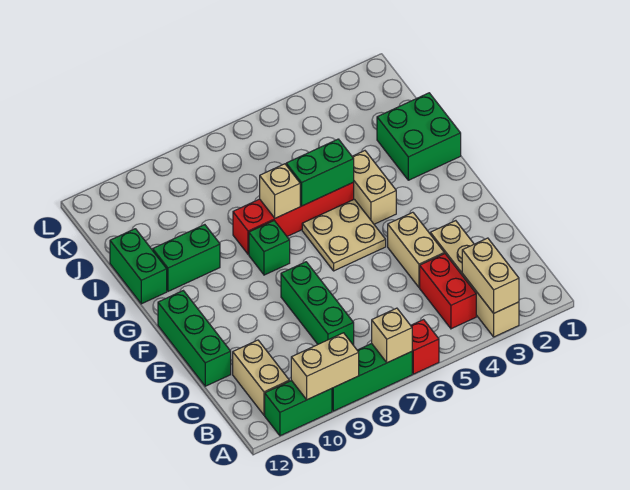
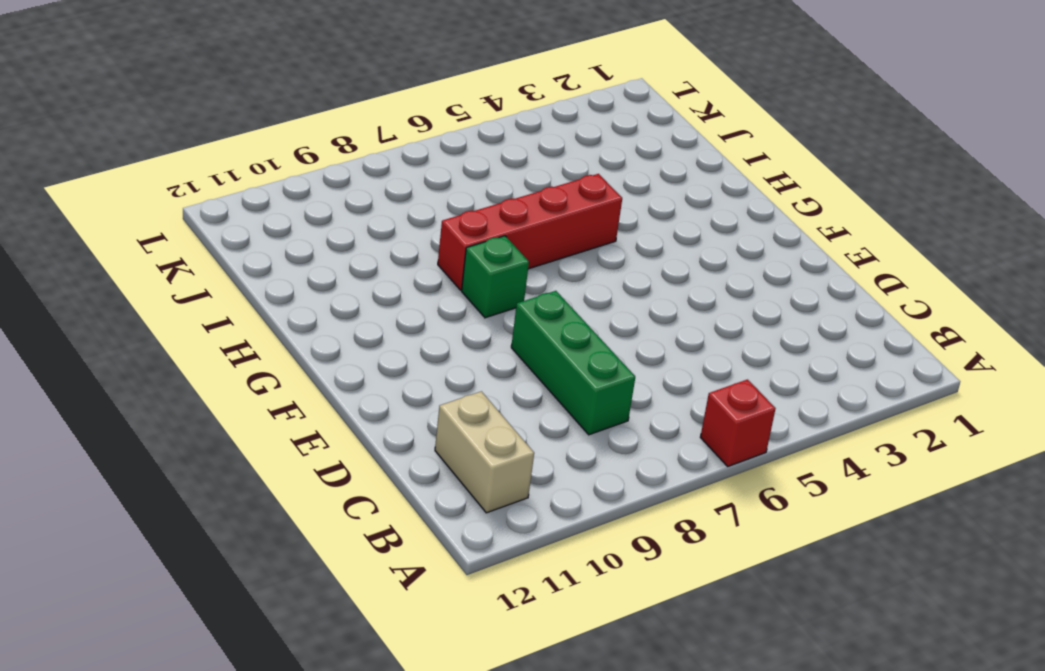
none -> tan brick A3:D3 level 1
none -> green brick A7:A9 level 1
none -> green brick A10:A11 level 1

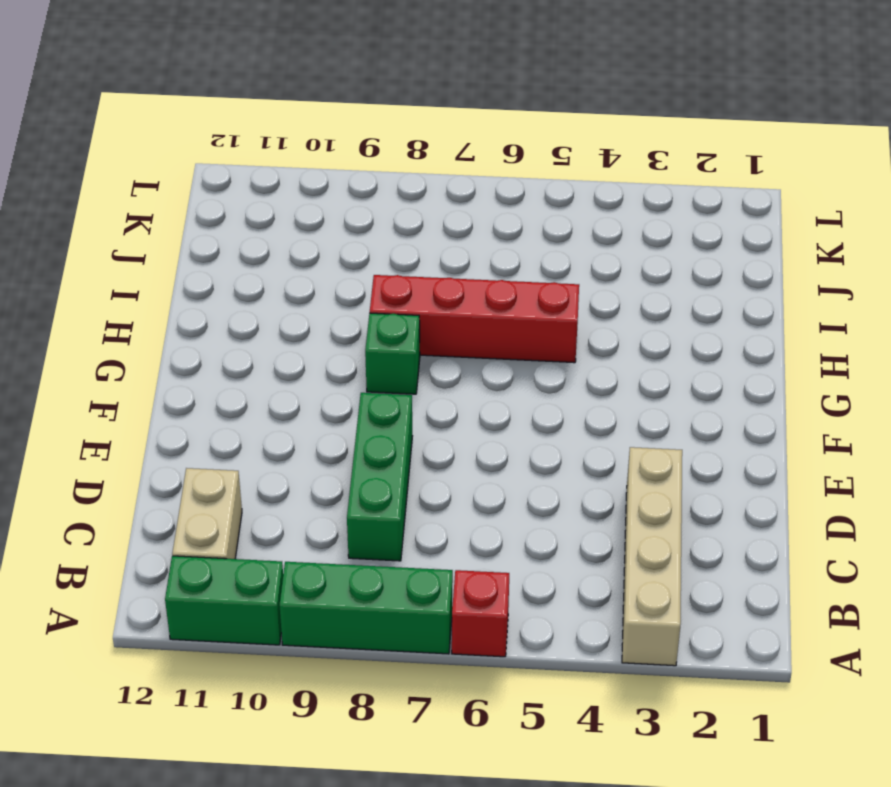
none -> red brick B4:C4 level 1
none -> tan brick D4:E4 level 1
none -> green brick D12:F12 level 1

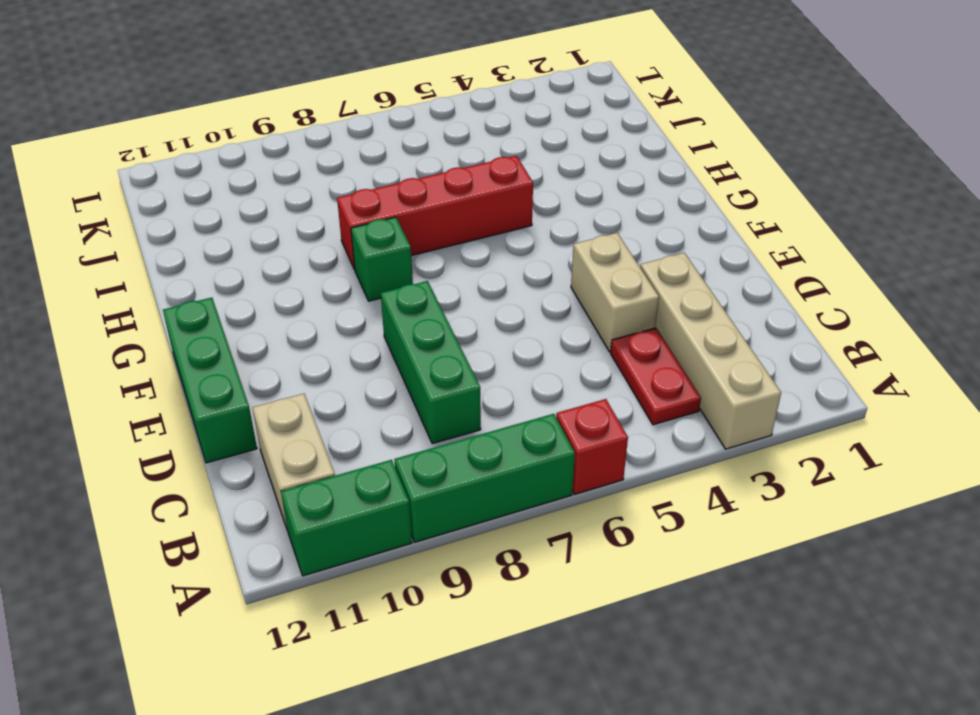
red plate B4:C4 level 1 -> red brick B4:C4 level 1
none -> tan plate F5:G6 level 1
none -> tan brick G4:H4 level 1
none -> green brick H1:I2 level 1

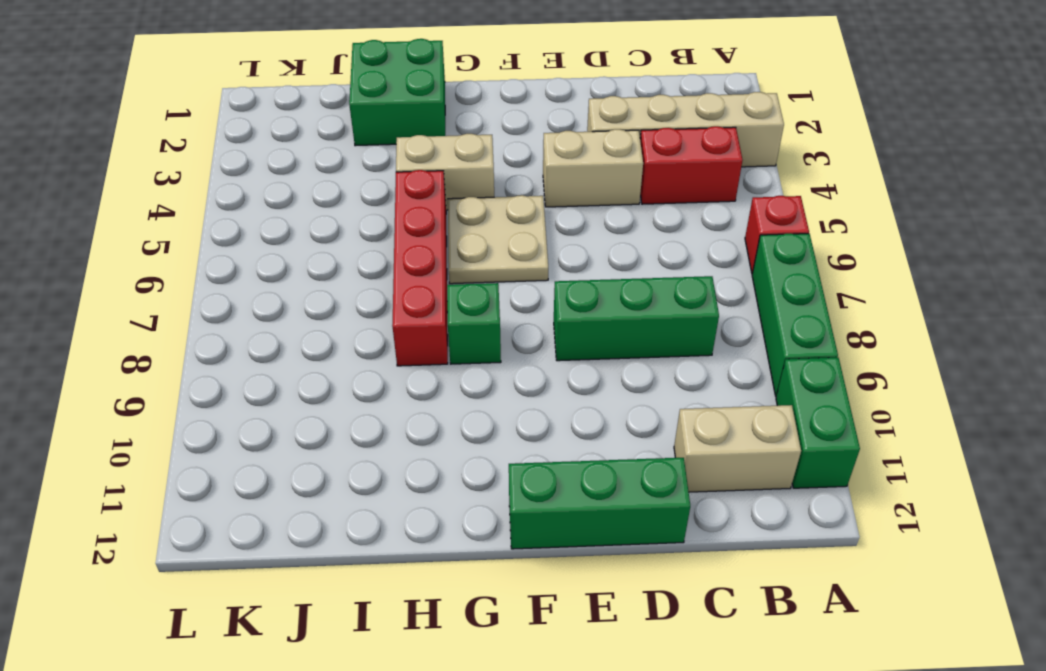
none -> green brick H10:H11 level 1
none -> green brick H12:I12 level 1
none -> tan brick A3:B3 level 2

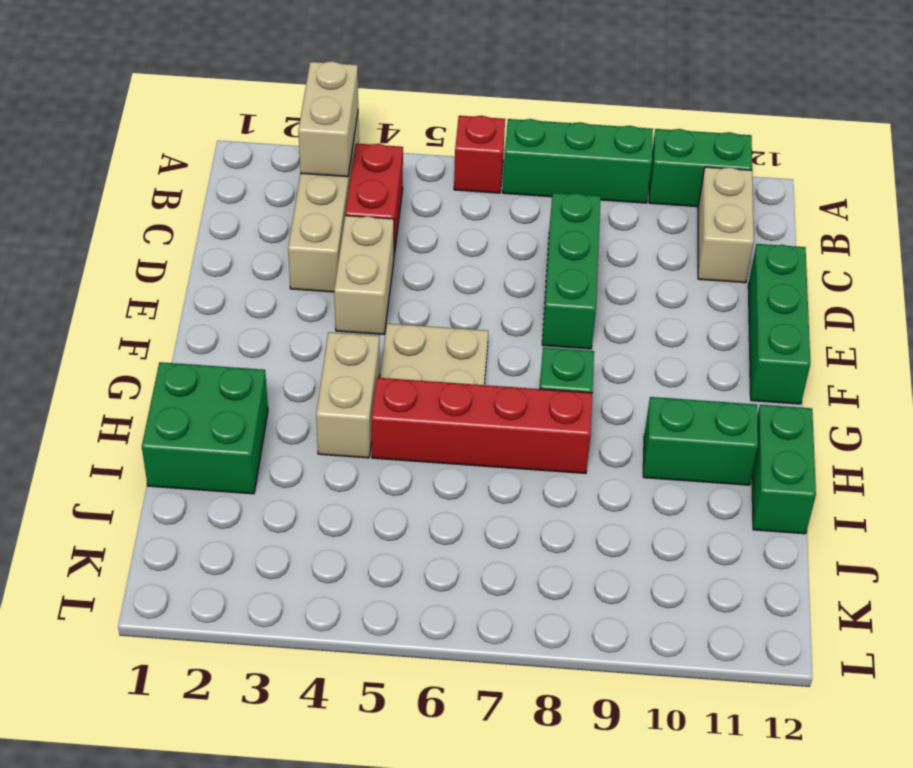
none -> tan brick A7 level 2
none -> tan brick A9:A10 level 2
none -> green brick H5:H6 level 2

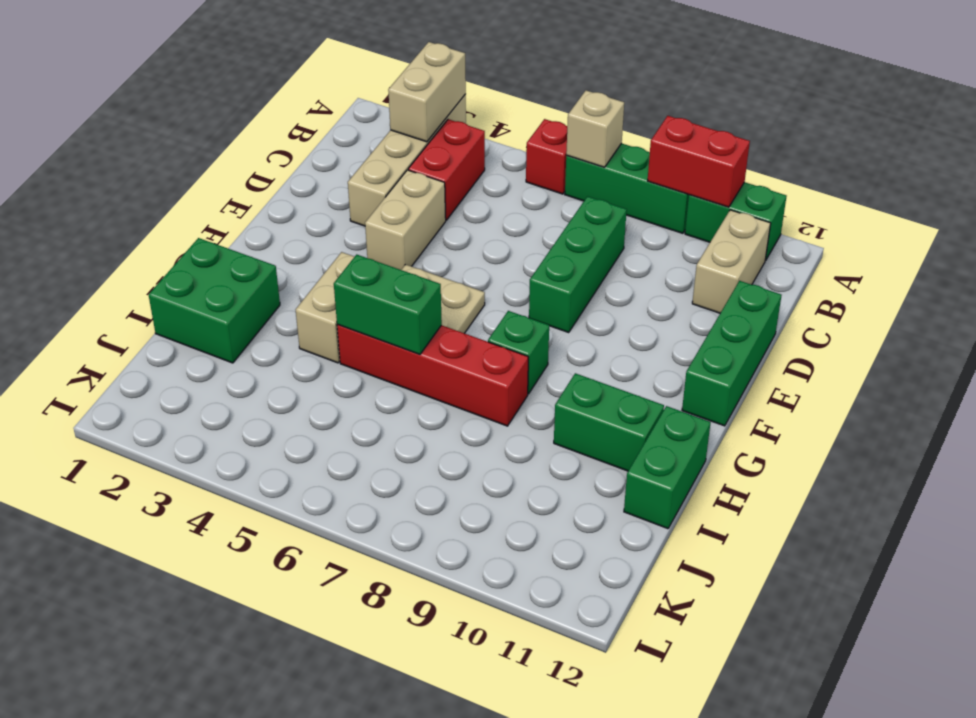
red brick A9:A10 level 2 -> tan brick A9:A10 level 2
none -> tan brick H7 level 2

